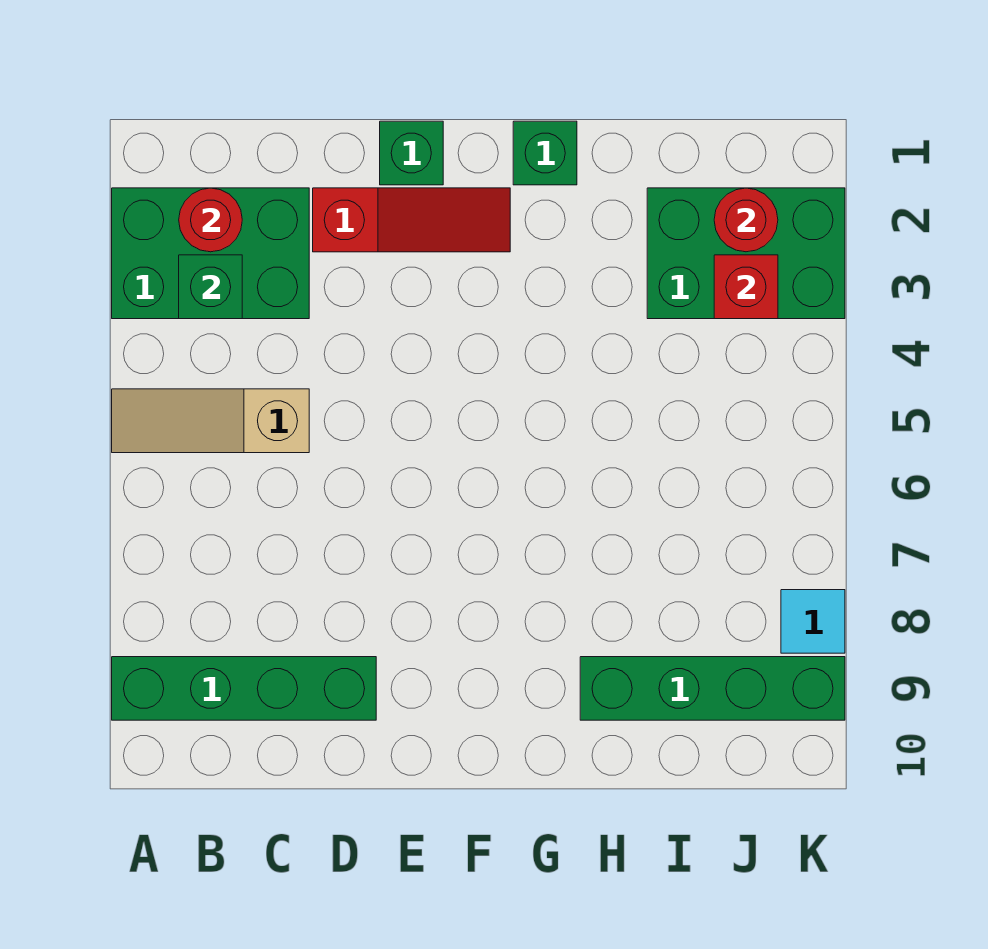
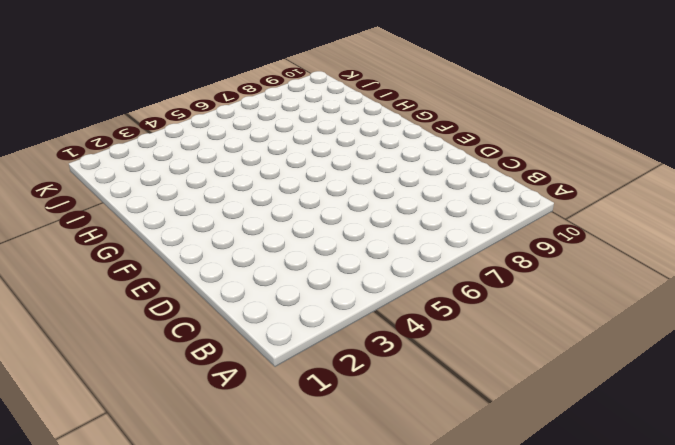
none -> green brick A2:C3 level 1
none -> tan slope A5:C5 level 1 top C
none -> green brick A9:D9 level 1

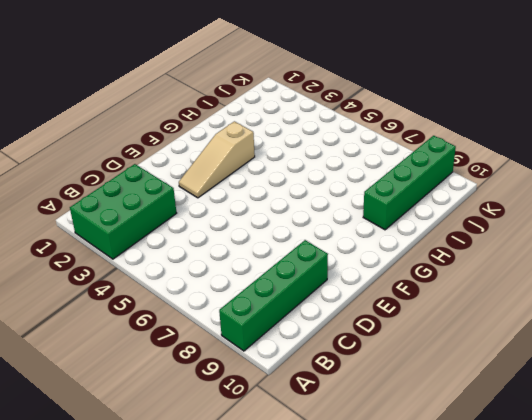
tan slope E3:G3 level 1 top G -> tan slope A5:C5 level 1 top C
none -> red slope D2:F2 level 1 top D
none -> green brick E1 level 1
none -> green brick G1 level 1

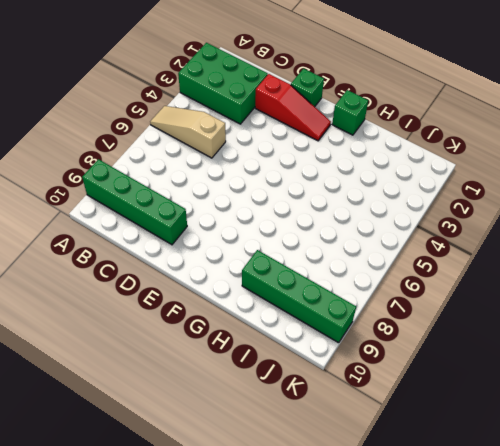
none -> green brick I2:K3 level 1
none -> cyan tile K8 level 1
none -> red round brick B2 level 2

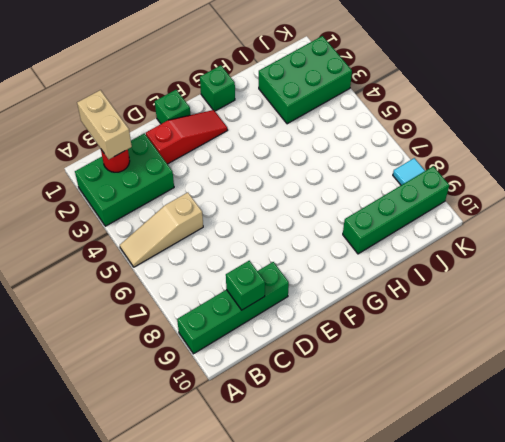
tan brick B1:B2 level 3 -> none
green brick C9 level 2 -> green brick B3 level 2
none -> red round brick J2 level 2
none -> red brick J3 level 2

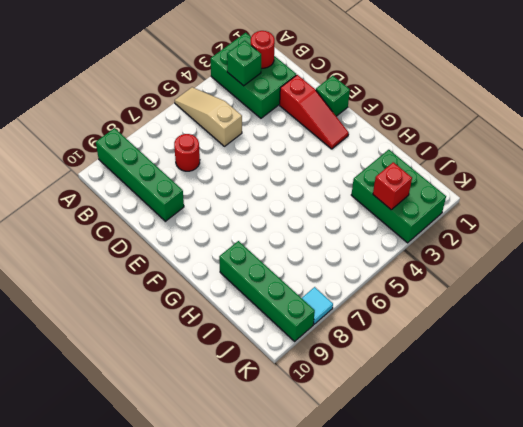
red round brick C7 level 1 -> red round brick J2 level 2
none -> green brick G1 level 1

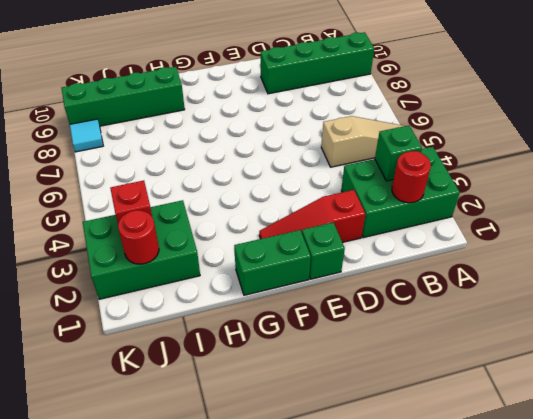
green brick F1:G1 level 1 -> green brick G1 level 1

